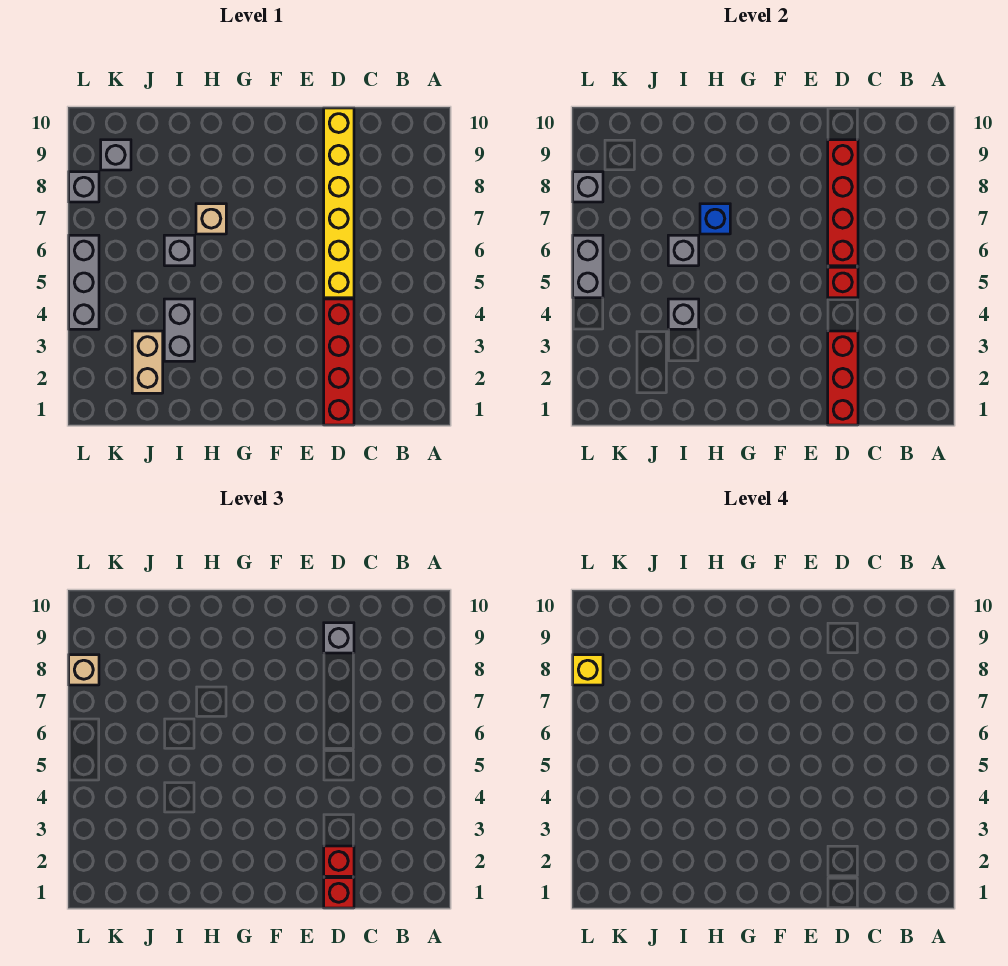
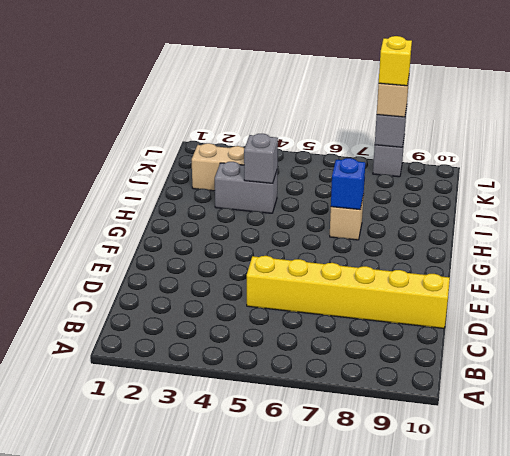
none -> red brick D1:D4 level 1
none -> grey brick I6 level 1
none -> grey brick K9 level 1

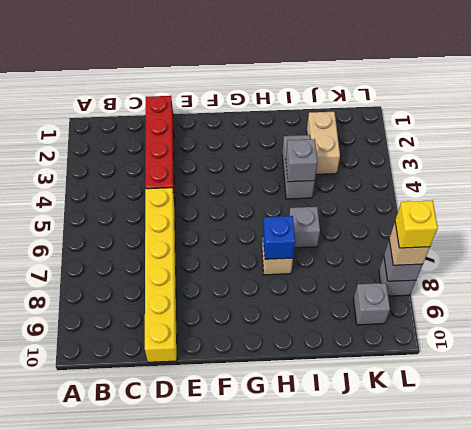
none -> grey brick L4:L6 level 1
none -> red brick D1:D3 level 2
none -> red brick D5 level 2

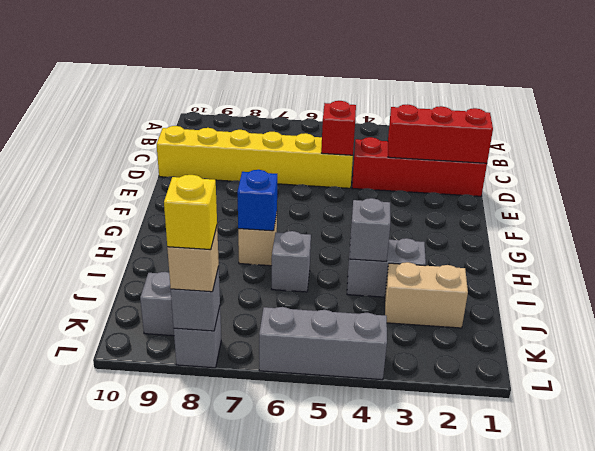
none -> red brick D6:D9 level 2
none -> grey brick I6 level 2
none -> grey brick L5:L6 level 2

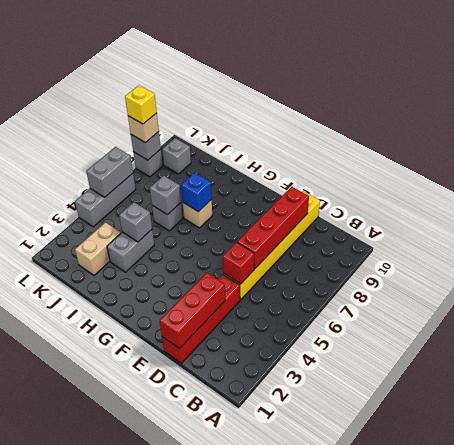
none -> red brick D1 level 3
none -> red brick D2 level 3
none -> grey brick D9 level 3

